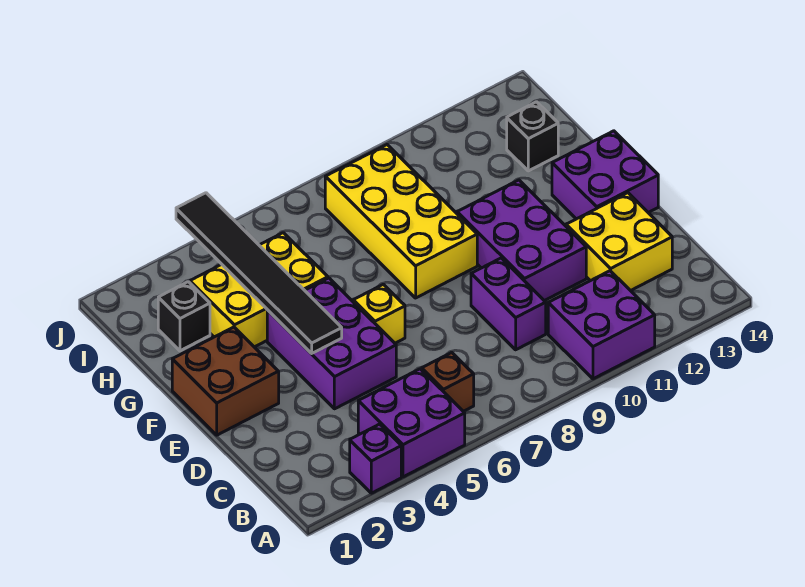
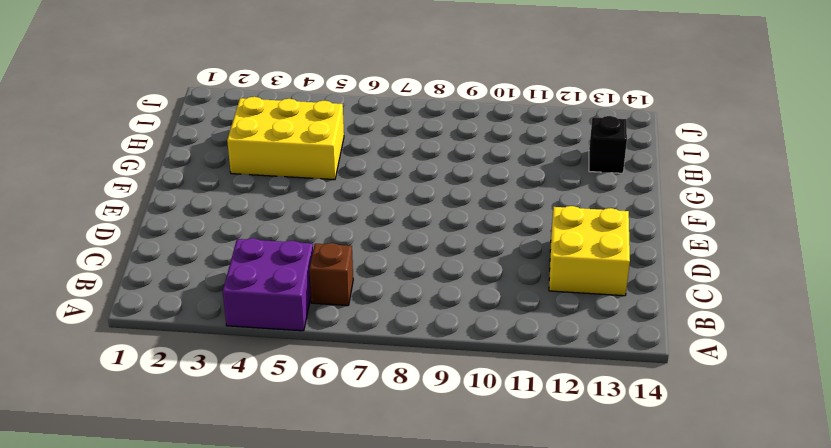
none -> purple brick A3 level 1
none -> purple brick A10:B11 level 1
none -> purple brick C9:D9 level 1

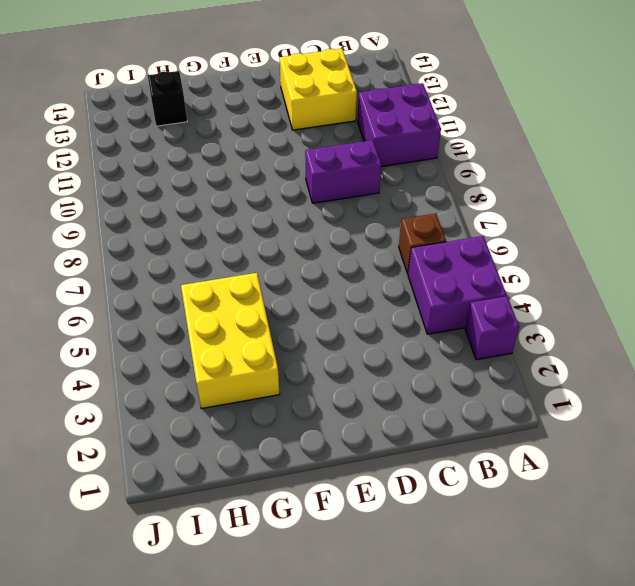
none -> purple brick D4:F5 level 1
none -> purple brick D10:F11 level 1
none -> brown brick E1:F2 level 1

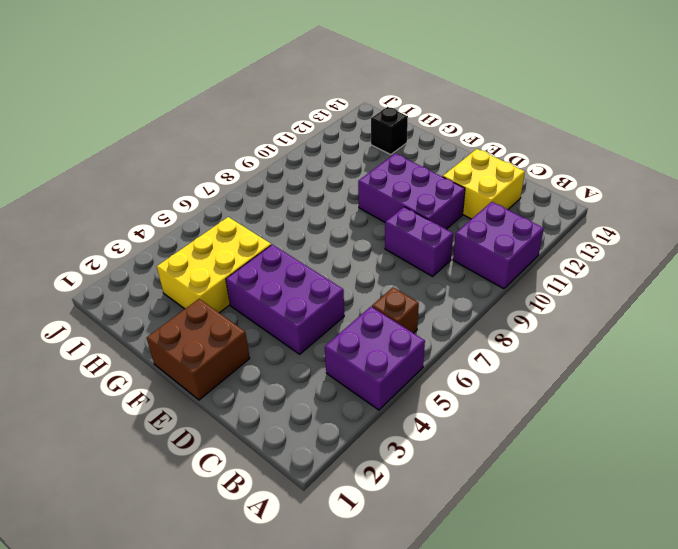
none -> purple brick A3 level 1
none -> yellow brick E6 level 1
none -> purple brick E13:F14 level 1

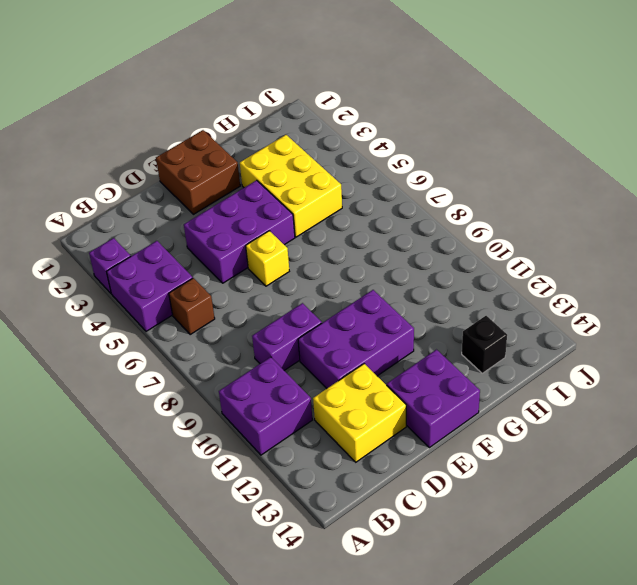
none -> yellow brick F8:I9 level 1
none -> black brick H2 level 1
none -> black tile E4:J4 level 2

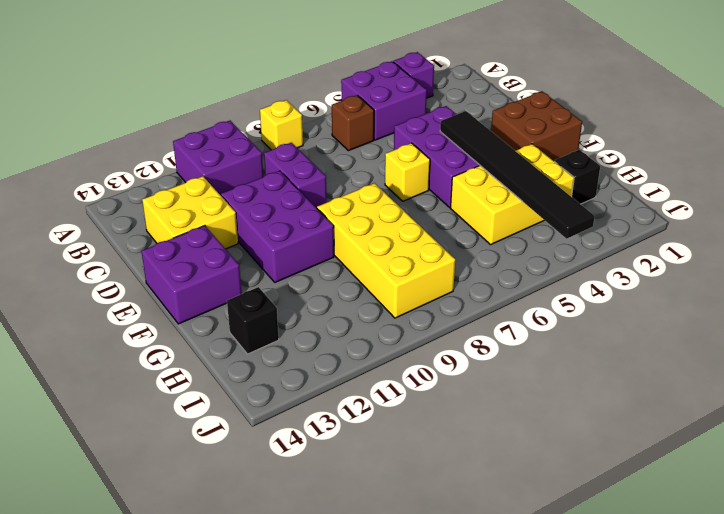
yellow brick A8 level 1 -> none

